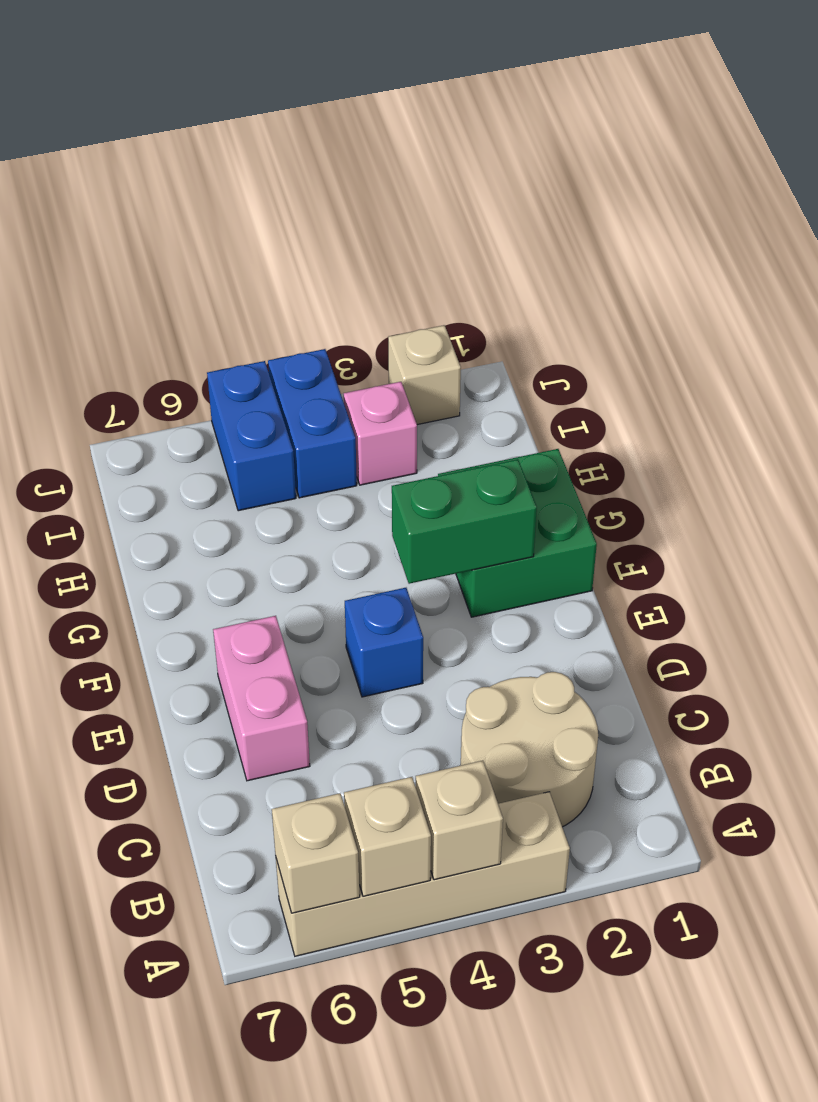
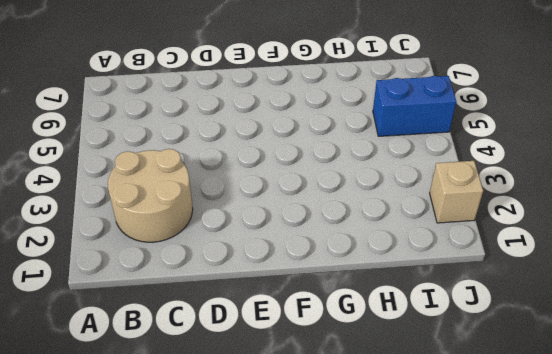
none -> tan brick A3:A6 level 1
none -> pink brick D6:E6 level 1
none -> blue brick E4 level 1

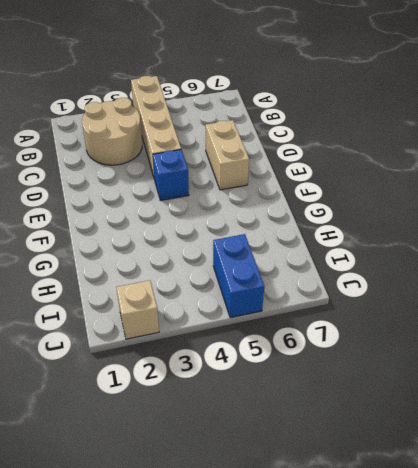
tan brick A4:D4 level 1 -> tan brick A3:A6 level 1
tan brick D6:E6 level 1 -> pink brick D6:E6 level 1
none -> green brick F1:G2 level 1
none -> pink brick I3 level 1
none -> blue brick I4:J4 level 1

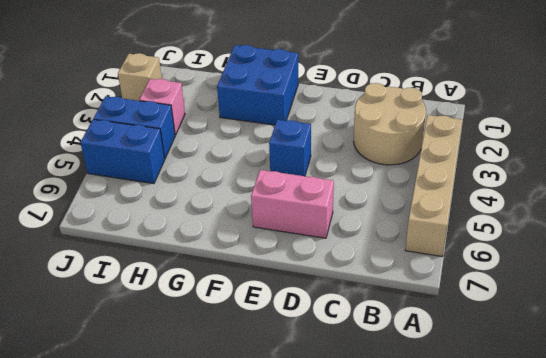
blue brick F1:G2 level 1 -> green brick F1:G2 level 1
none -> tan brick A4 level 2
none -> tan brick A5 level 2
none -> tan brick A6 level 2

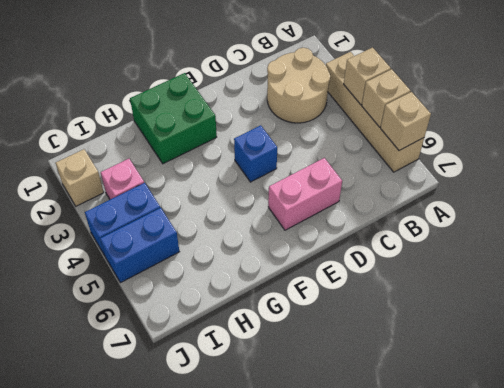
none -> green brick F2:F3 level 2

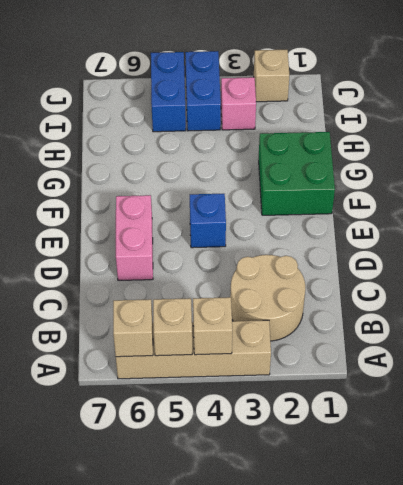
none -> green brick F2:F3 level 2

